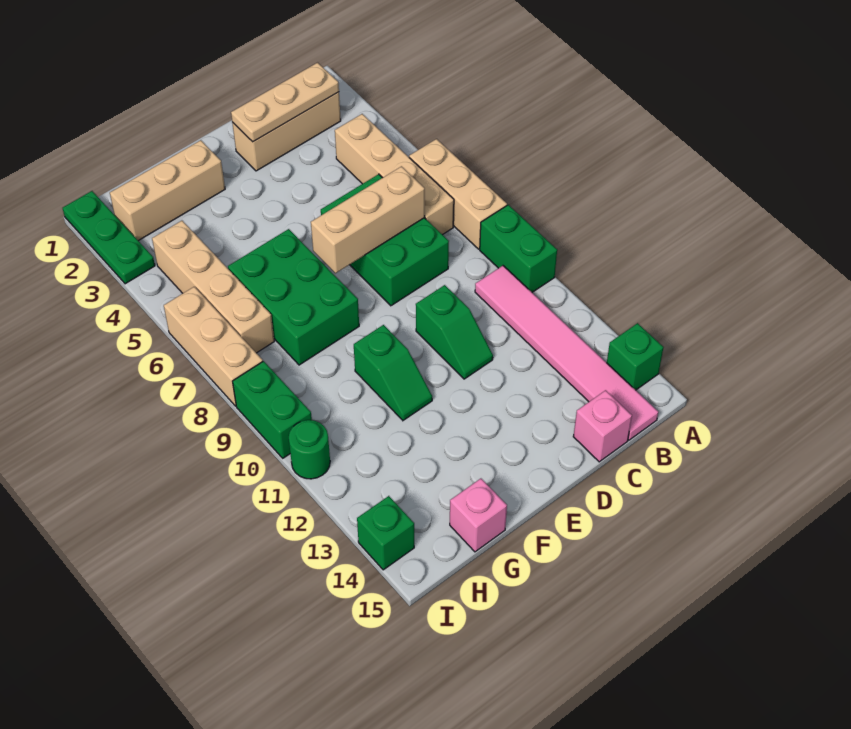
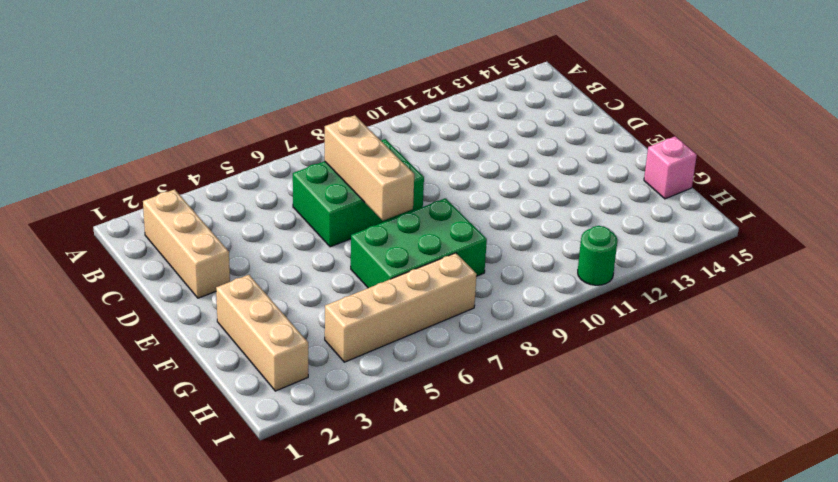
none -> tan brick A6:A8 level 1
none -> green brick A9:A10 level 1
none -> green brick A14 level 1

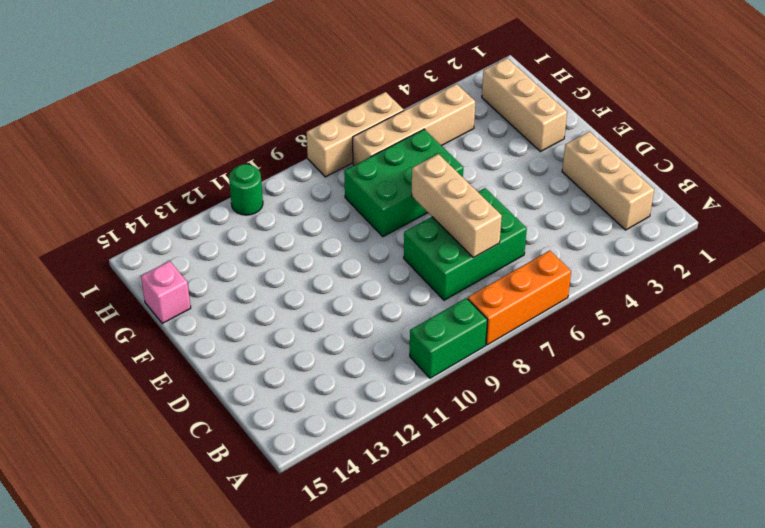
orange brick A6:A8 level 1 -> tan brick A6:A8 level 1
none -> green brick A14 level 1
none -> tan brick B4:B7 level 1
none -> pink tile B10:B15 level 1

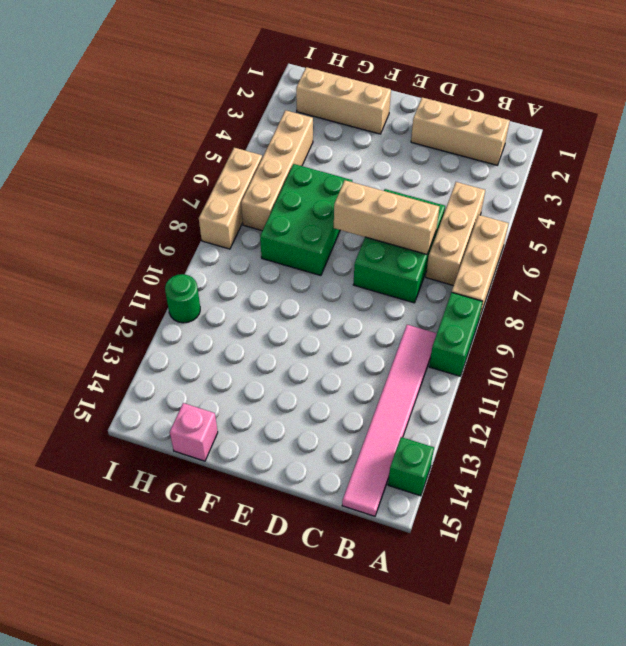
tan brick B5:B7 level 1 -> tan brick B4:B7 level 1
none -> pink brick C15 level 1
none -> green slope D10:D11 level 1 top 10
none -> green slope F10:F11 level 1 top 10

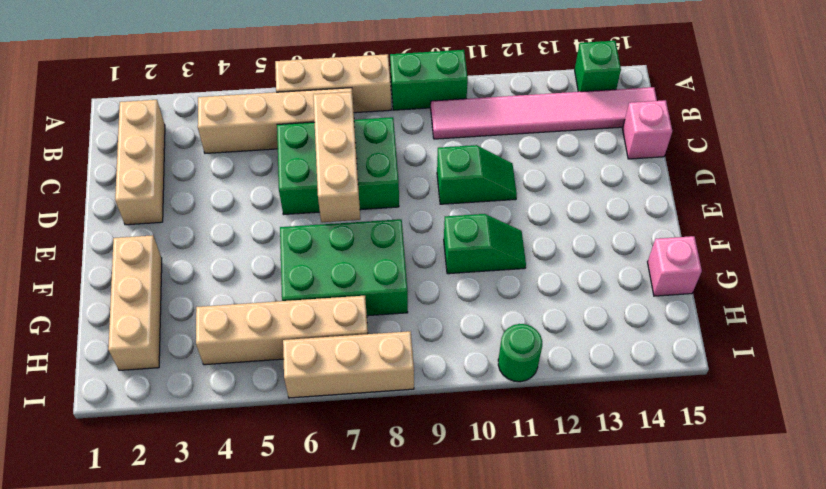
none -> green plate I1:I3 level 1
none -> green brick I9:I10 level 1
none -> green brick I14 level 1

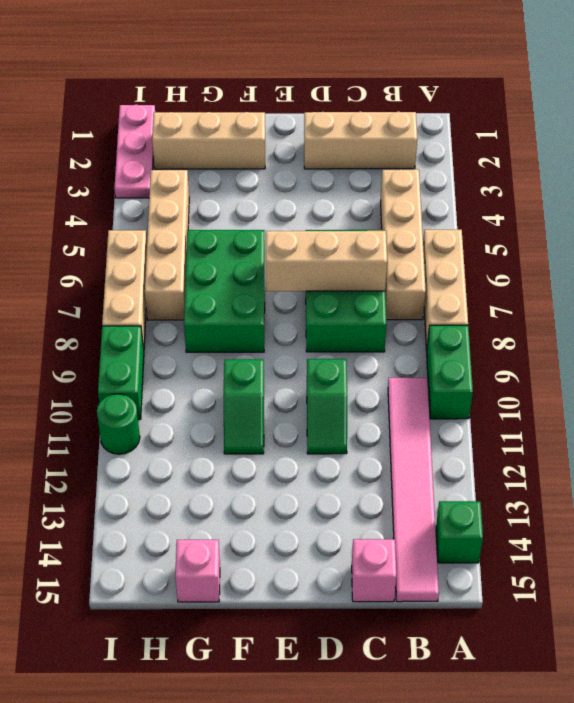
pink plate I1:I3 level 1 -> green plate I1:I3 level 1
none -> green brick I14 level 1
none -> tan plate B2:D2 level 2

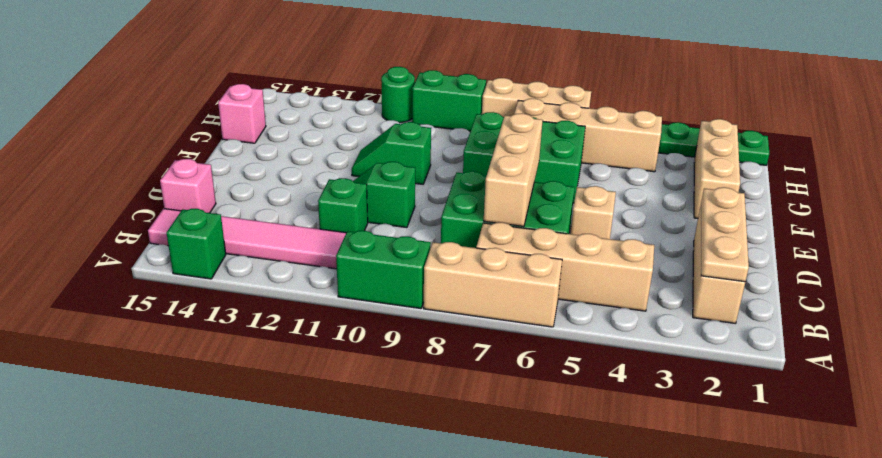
green brick C11 level 1 -> green brick I14 level 1
tan brick D5 level 1 -> none

